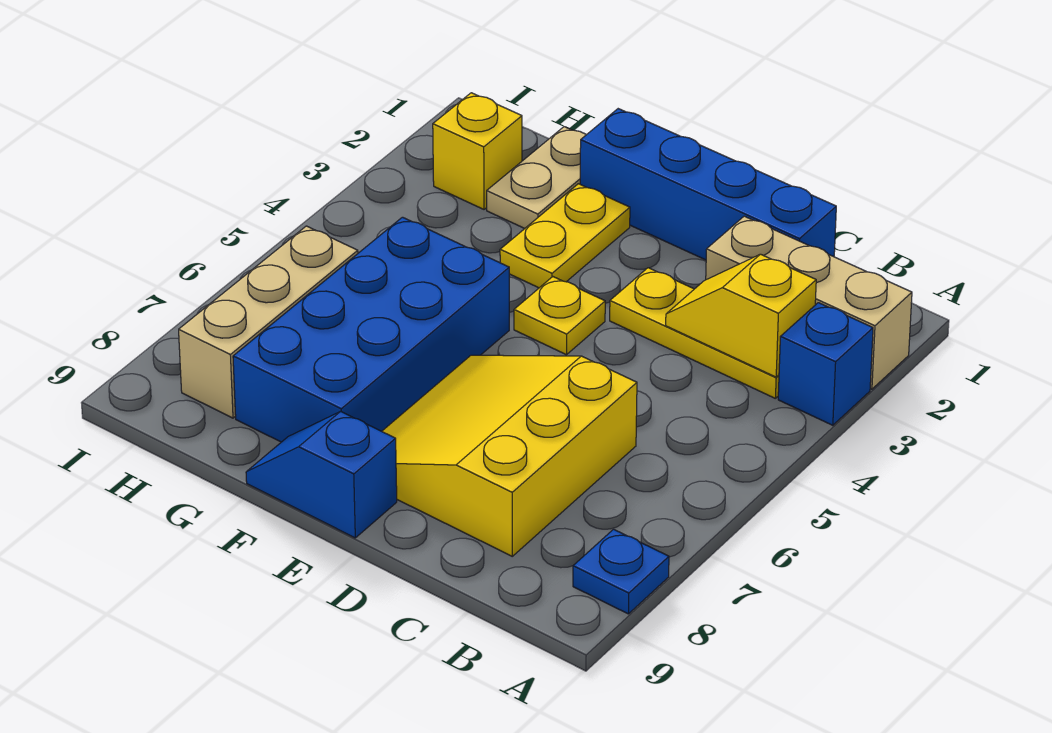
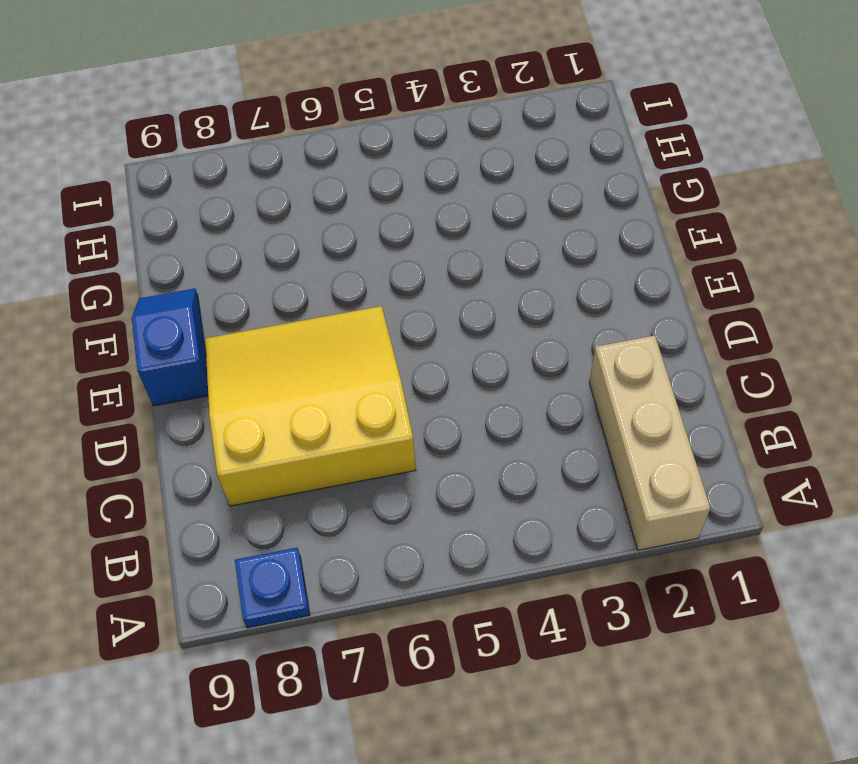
none -> blue brick A3 level 1
none -> yellow plate B3:D3 level 1
none -> blue brick C1:F1 level 1

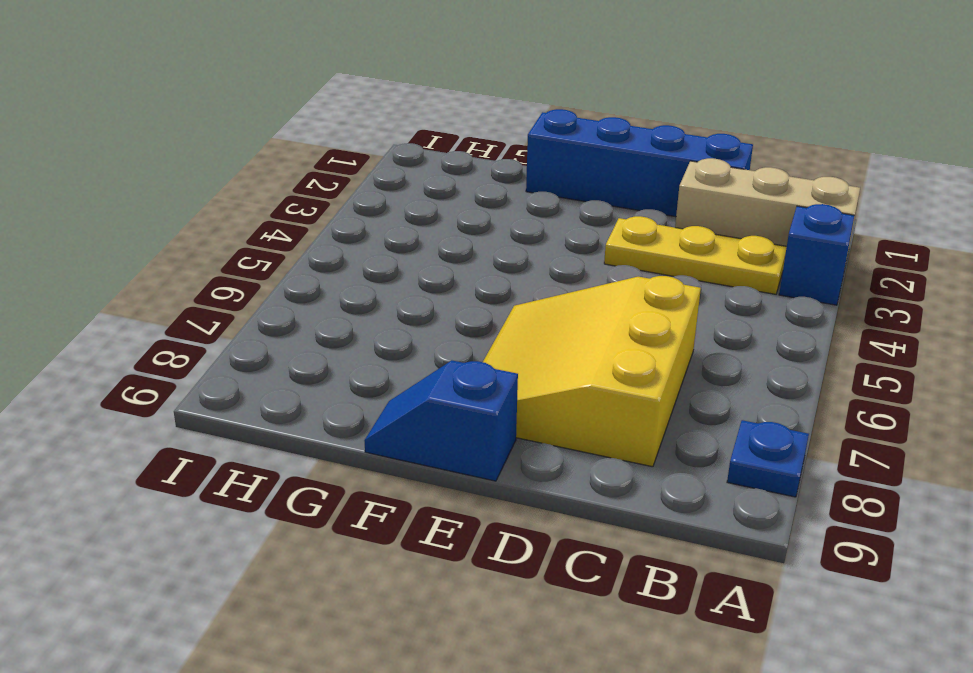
none -> yellow plate E4 level 1
none -> yellow plate F2:F3 level 1
none -> blue brick F5:G8 level 1

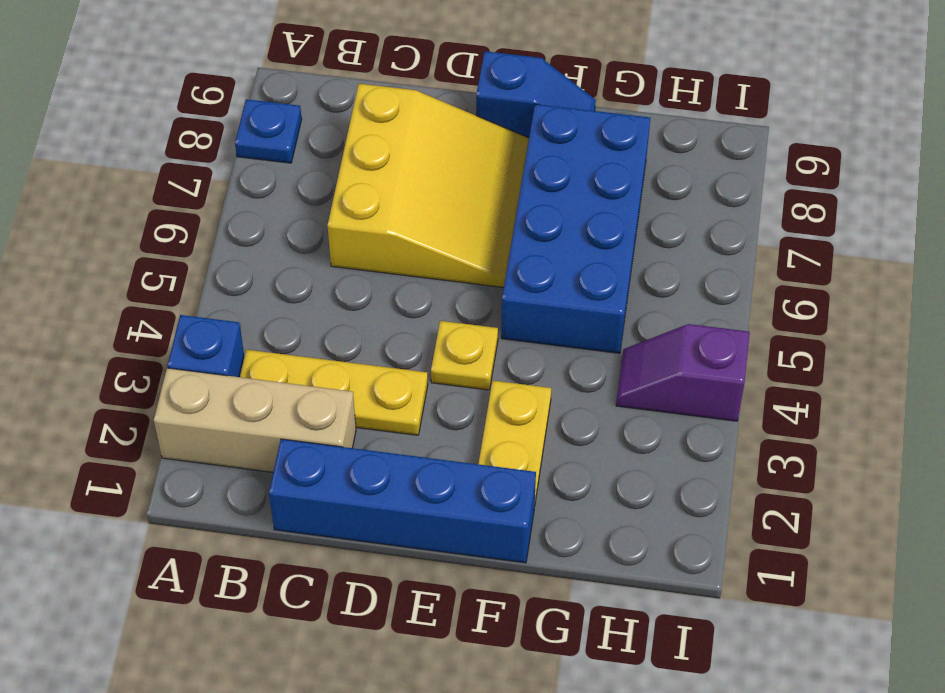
purple slope H4:I4 level 1 top I -> none
none -> tan plate G1:G2 level 1
none -> yellow brick H2 level 1
none -> tan brick H6:H8 level 1

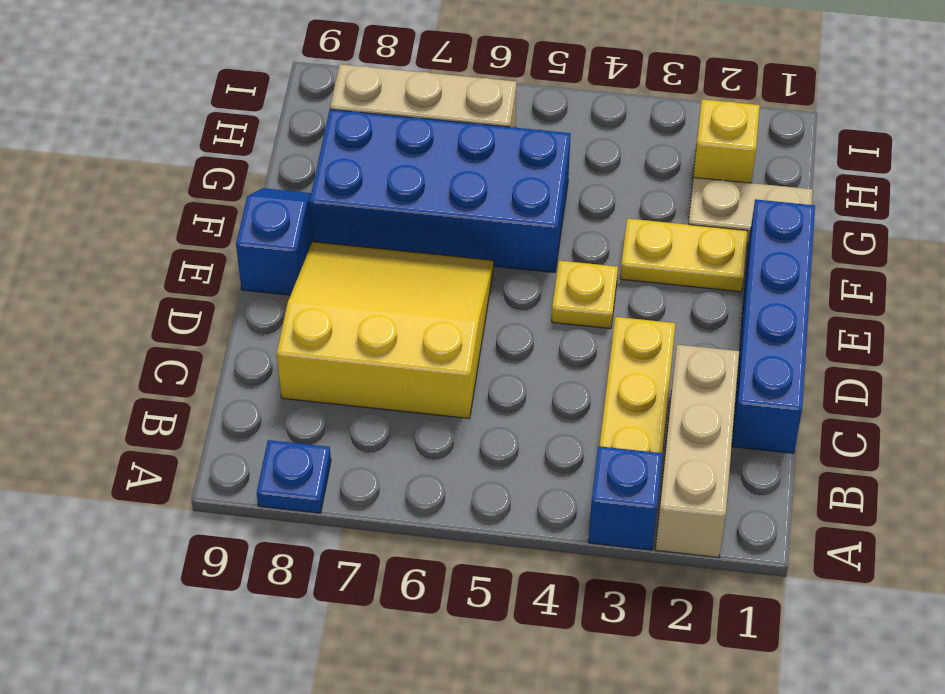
none -> yellow slope B3:C3 level 2 top B

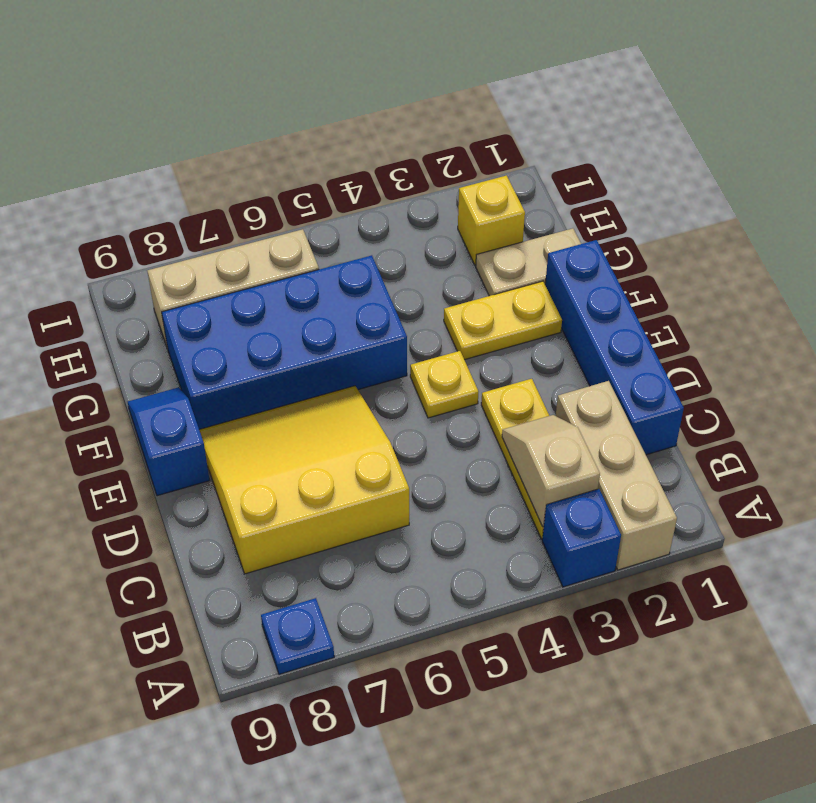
tan slope B3:C3 level 2 top B -> yellow slope B3:C3 level 2 top B

